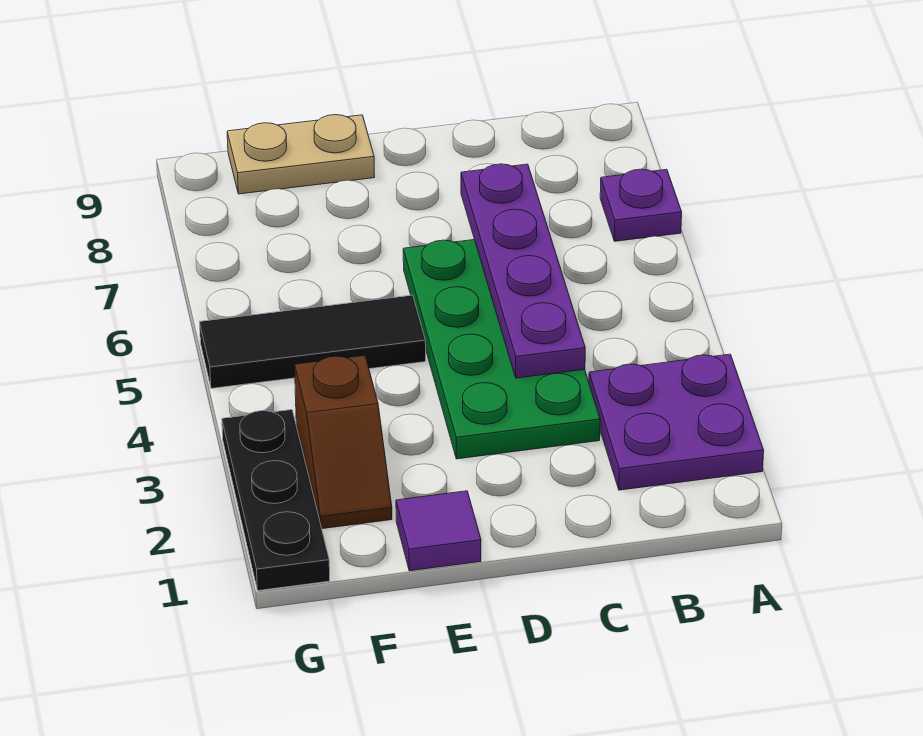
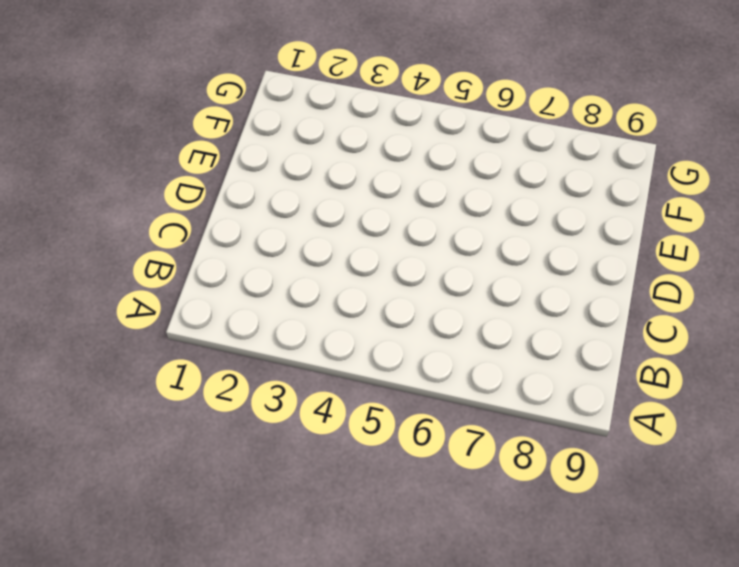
none -> purple plate A2:B3 level 1
none -> purple plate A7 level 1

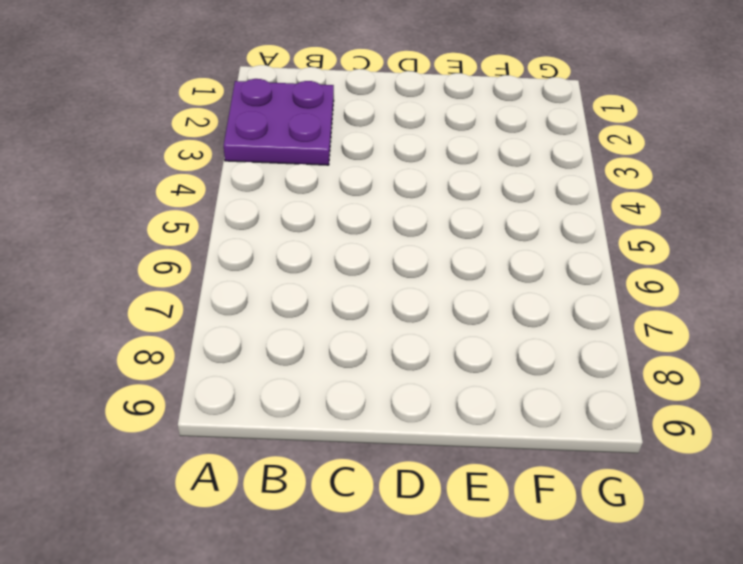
none -> purple plate A7 level 1
none -> green plate C3:D6 level 1

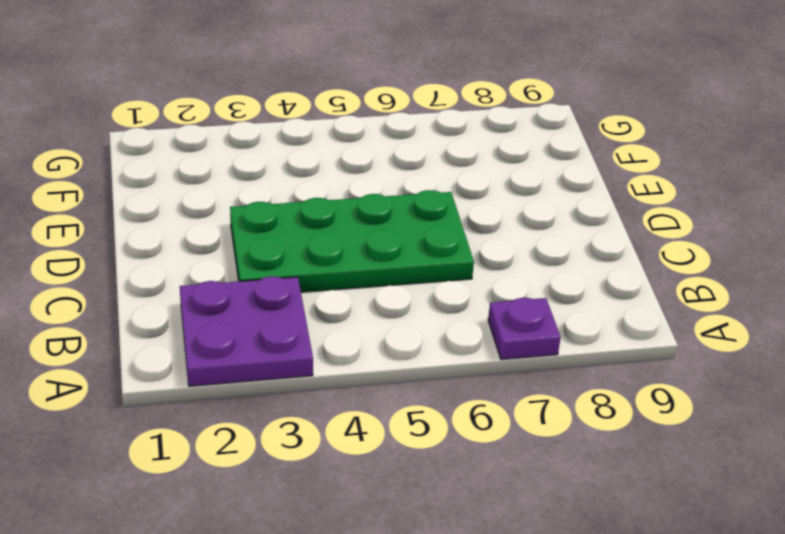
none -> purple tile E1 level 1
none -> black tile E5:G5 level 1

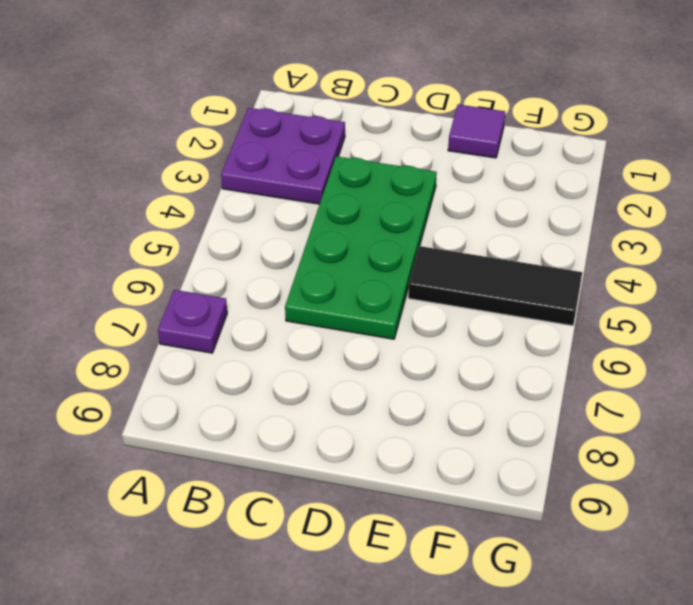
none -> tan plate E9:F9 level 1
none -> brown slope F2:F3 level 1 top 3

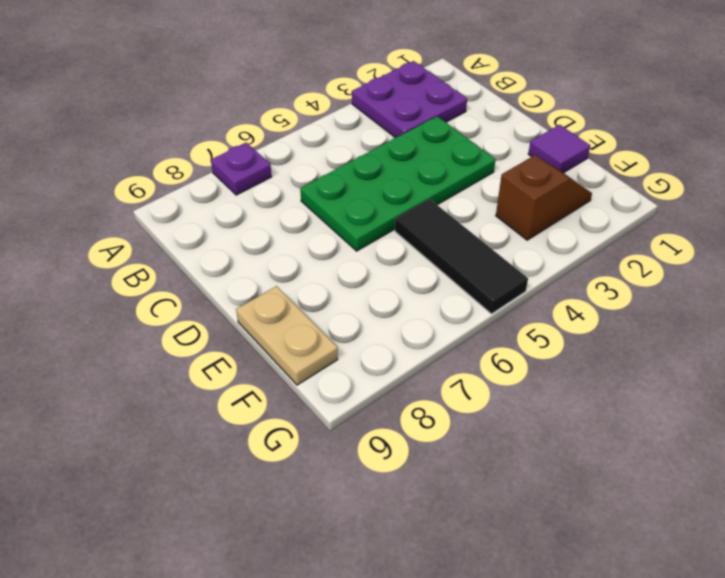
none -> black plate G1:G3 level 1
none -> purple plate C4:C7 level 2

